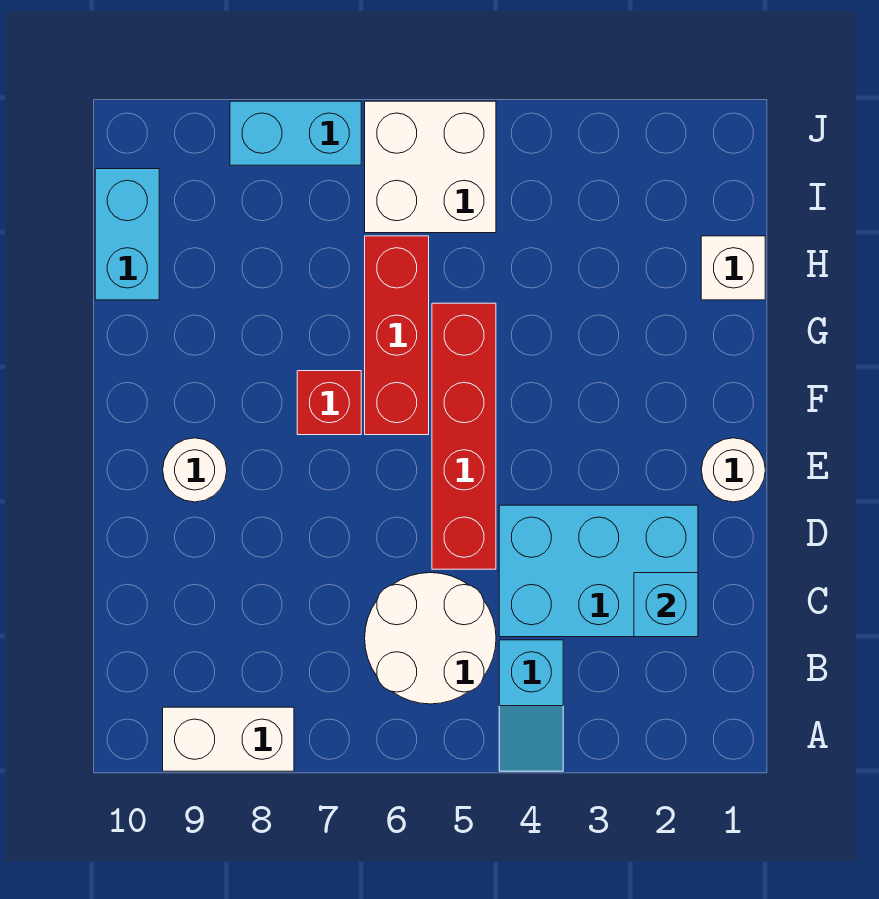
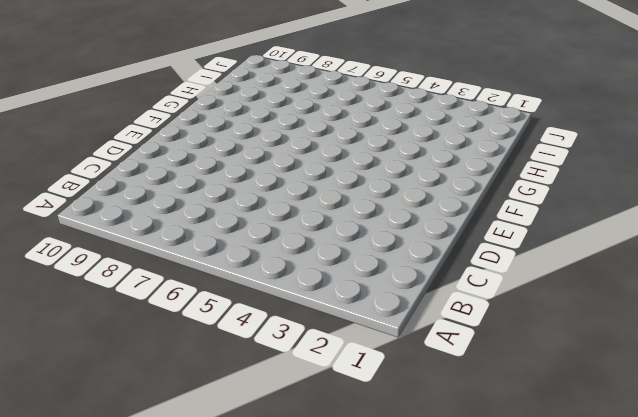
none -> cyan slope A4:B4 level 1 top B
none -> white brick A8:A9 level 1
none -> white round brick B5:C6 level 1

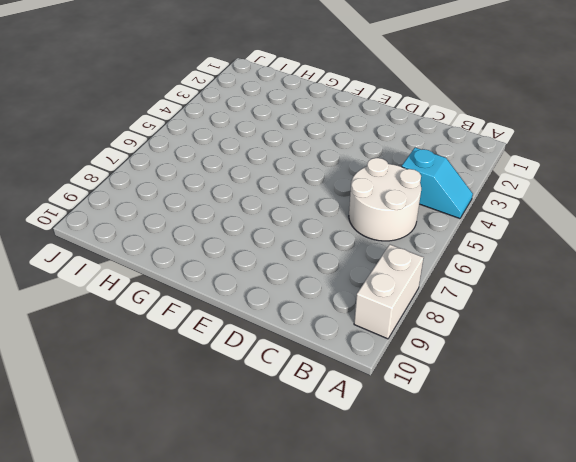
none -> cyan brick C2:D4 level 1
none -> red brick D5:G5 level 1
none -> white round brick E1 level 1

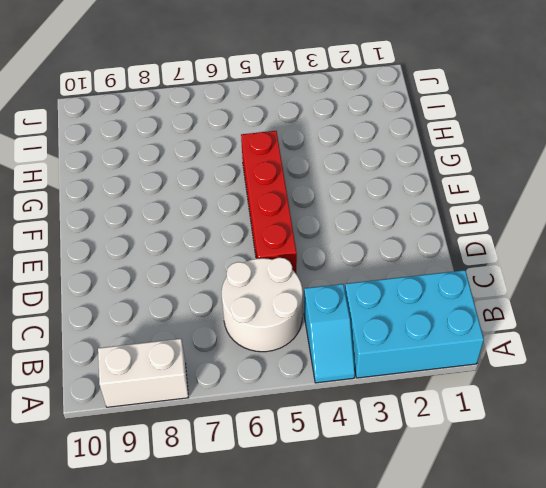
cyan brick A1:B3 level 1 -> cyan brick C2:D4 level 1
none -> white round brick E1 level 1
none -> white round brick E9 level 1
none -> red brick F6:H6 level 1

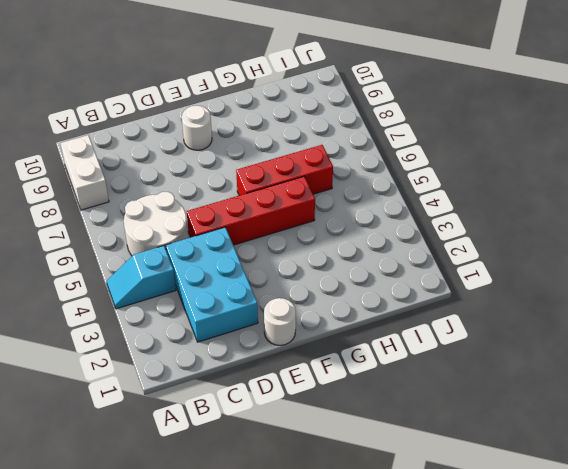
none -> red brick F7 level 1
none -> white brick H1 level 1
none -> cyan brick H10:I10 level 1

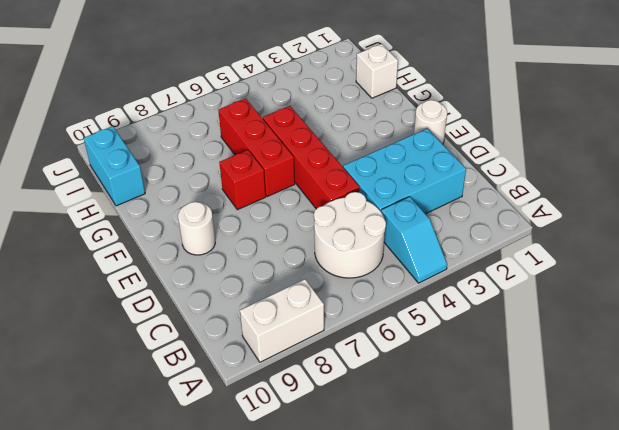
none -> white brick I5:J6 level 1
none -> cyan brick J7:J8 level 1
none -> cyan brick C2 level 2

